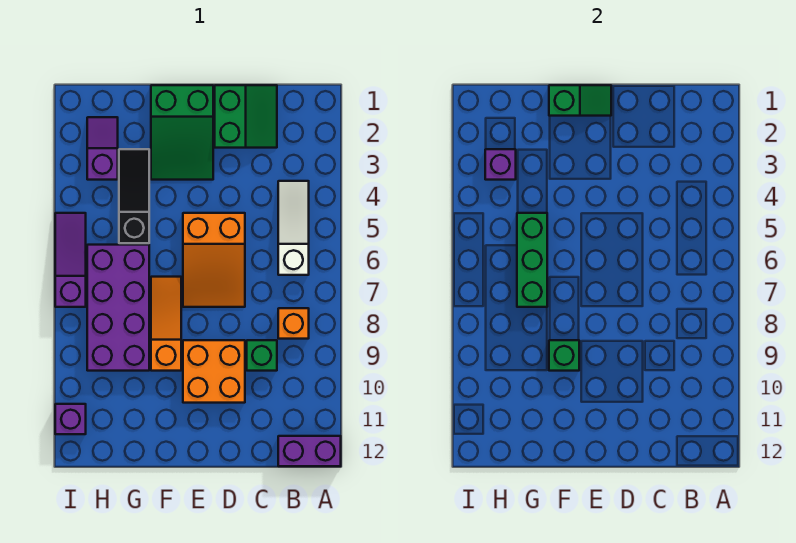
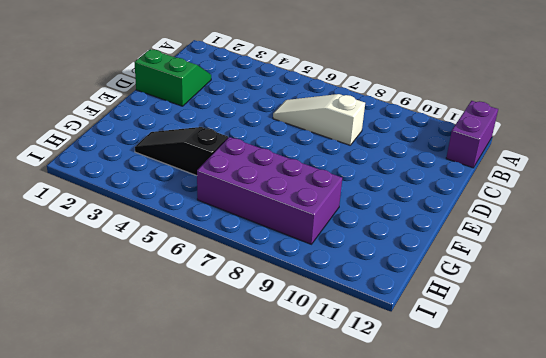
white slope C6:C8 level 1 top 8 -> white slope B4:B6 level 1 top 6
none -> orange brick B8 level 1
none -> green brick C9 level 1
none -> orange slope D5:E7 level 1 top 5

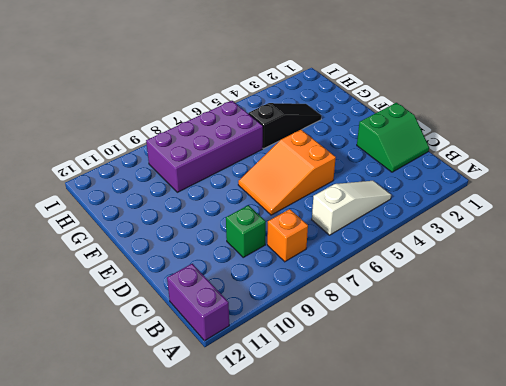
none -> orange brick D9:E10 level 1
none -> green slope E1:F3 level 1 top 1
none -> orange slope F7:F9 level 1 top 9

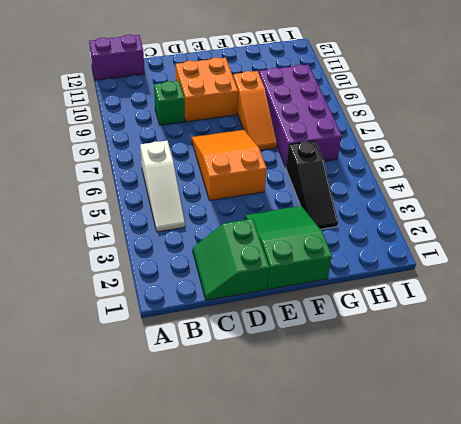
none -> orange brick B8 level 1
none -> purple slope H2:H3 level 1 top 3
none -> purple slope I5:I7 level 1 top 7

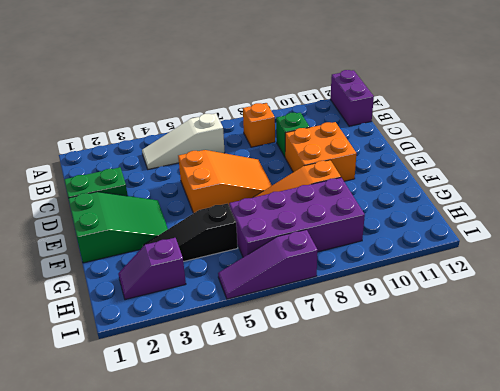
none -> purple brick I11 level 1
none -> green slope E1:F1 level 2 top F
none -> green brick F9 level 2

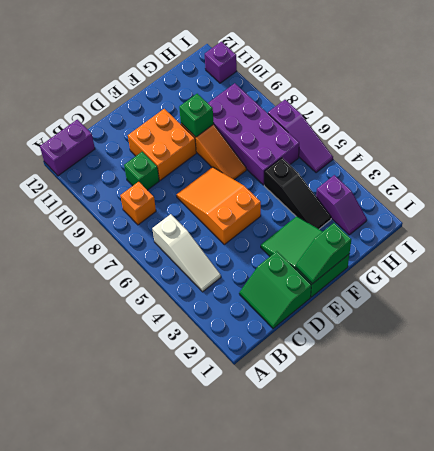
none -> green brick G5:G7 level 2
none -> purple brick H3 level 2

